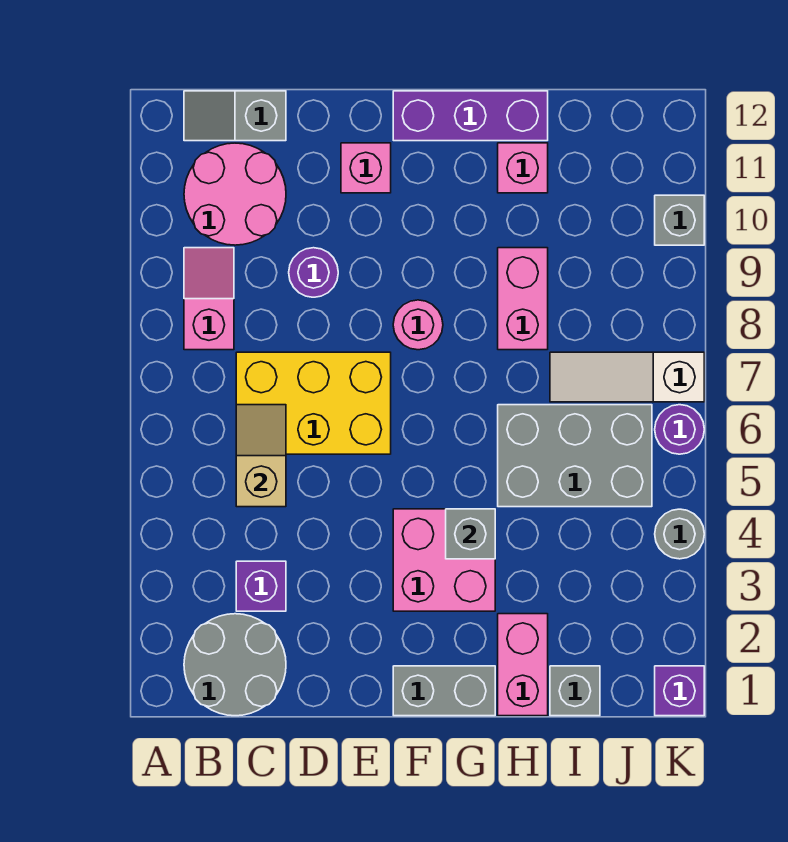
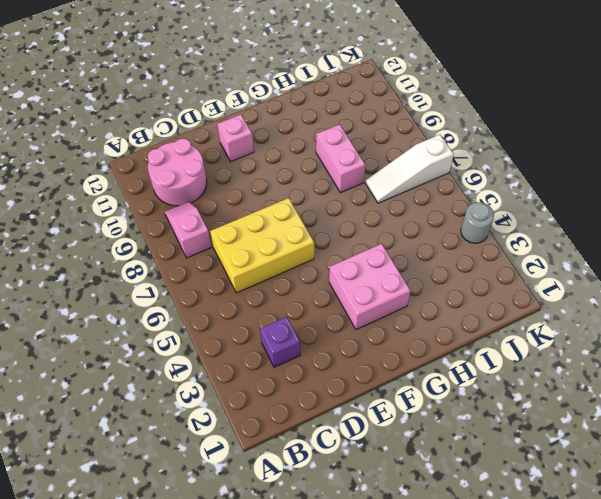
none -> grey round brick B1:C2 level 1
none -> grey slope B12:C12 level 1 top C
none -> purple round brick D9 level 1

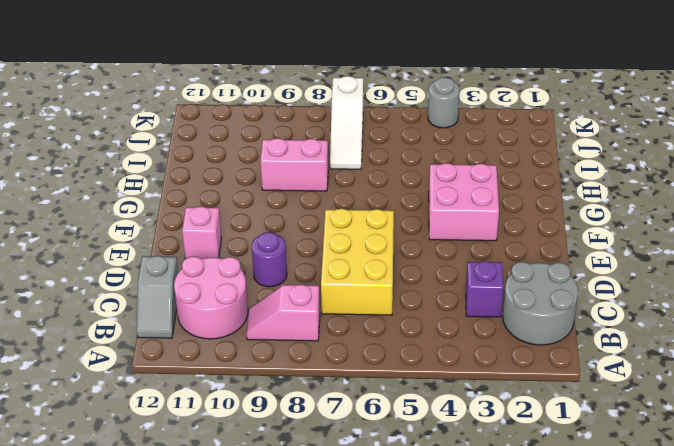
none -> grey brick F1:G1 level 1
none -> pink round brick F8 level 1
none -> purple brick F12:H12 level 1

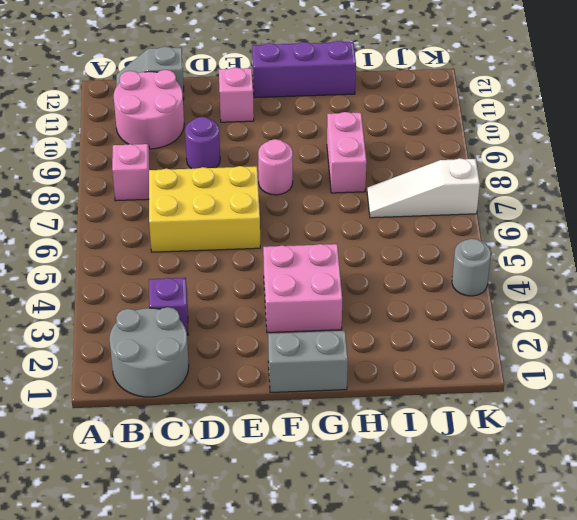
none -> pink brick H1:H2 level 1
none -> grey brick H5:J6 level 1
none -> pink brick H11 level 1

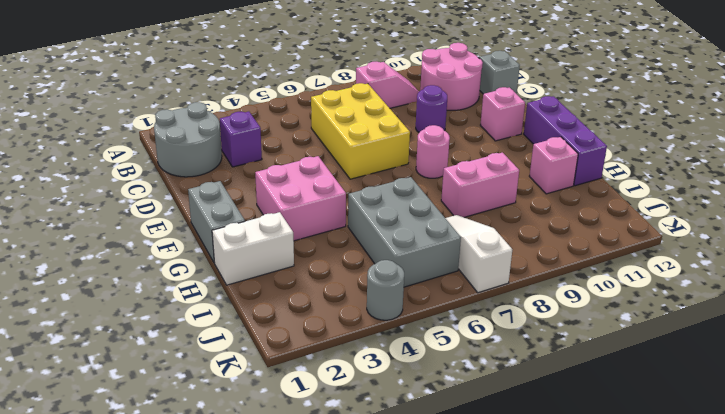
white brick H1:H2 level 1 -> pink brick H1:H2 level 1
none -> grey brick I1 level 1
none -> purple brick K1 level 1
none -> purple round brick K6 level 1

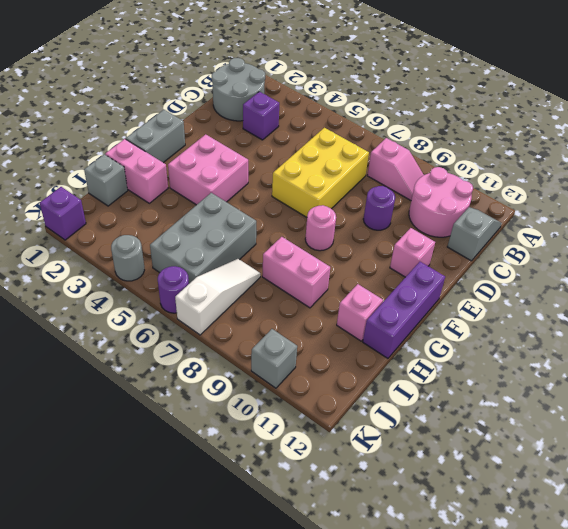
none -> tan slope C5:C6 level 2 top 5
none -> grey brick G4 level 2

